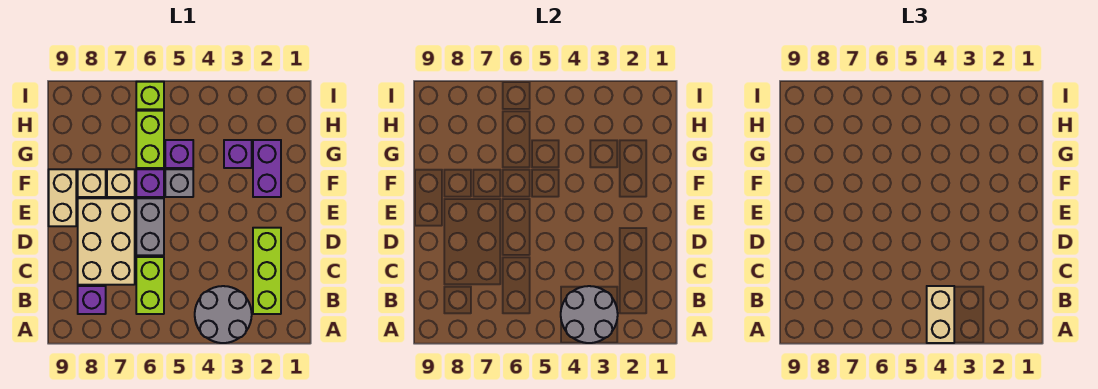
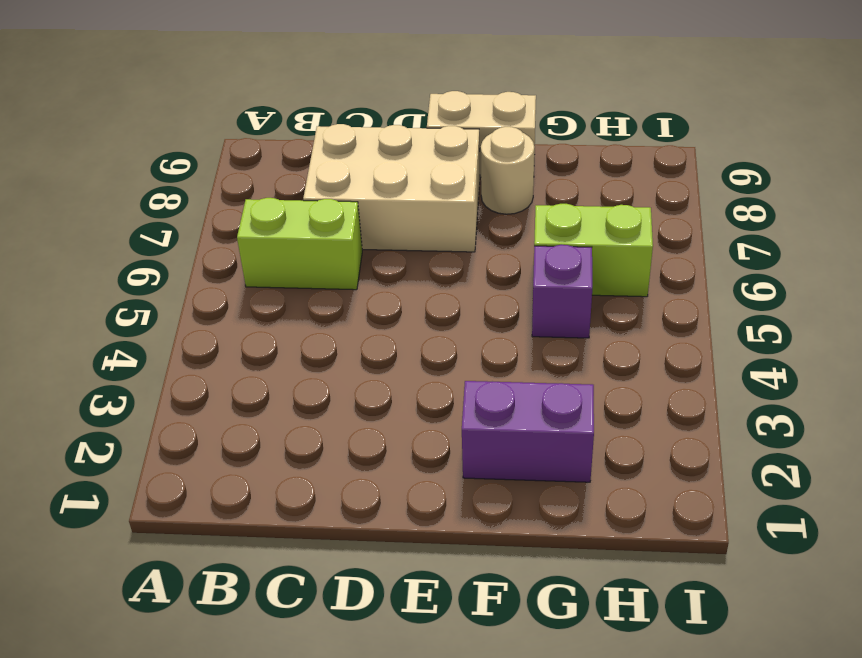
tan round brick F8 level 1 -> tan brick F8 level 1
none -> grey round brick A3:B4 level 1
none -> lime brick B2:D2 level 1
none -> purple brick B8 level 1

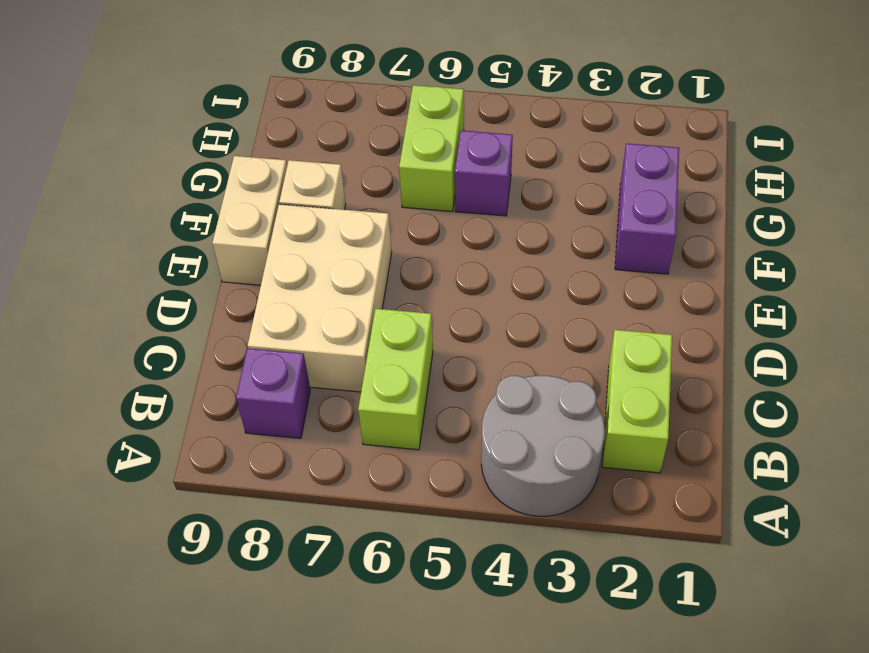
lime brick B2:C2 level 1 -> lime brick B2:D2 level 1
none -> grey brick D6:E6 level 1
none -> grey brick F5 level 1
none -> purple brick F6 level 1

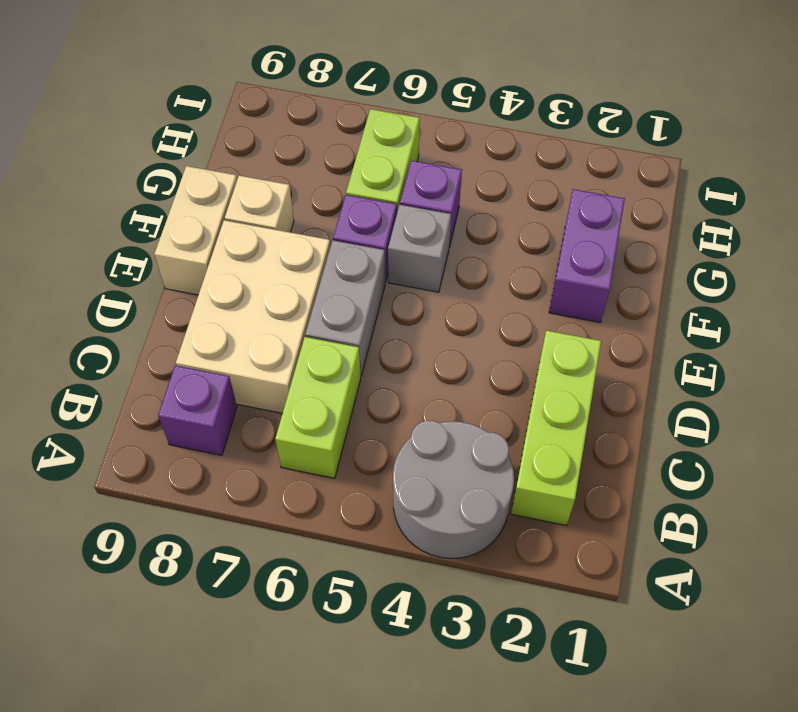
none -> tan brick F7 level 1
none -> purple brick G3 level 1
none -> lime brick I6 level 1

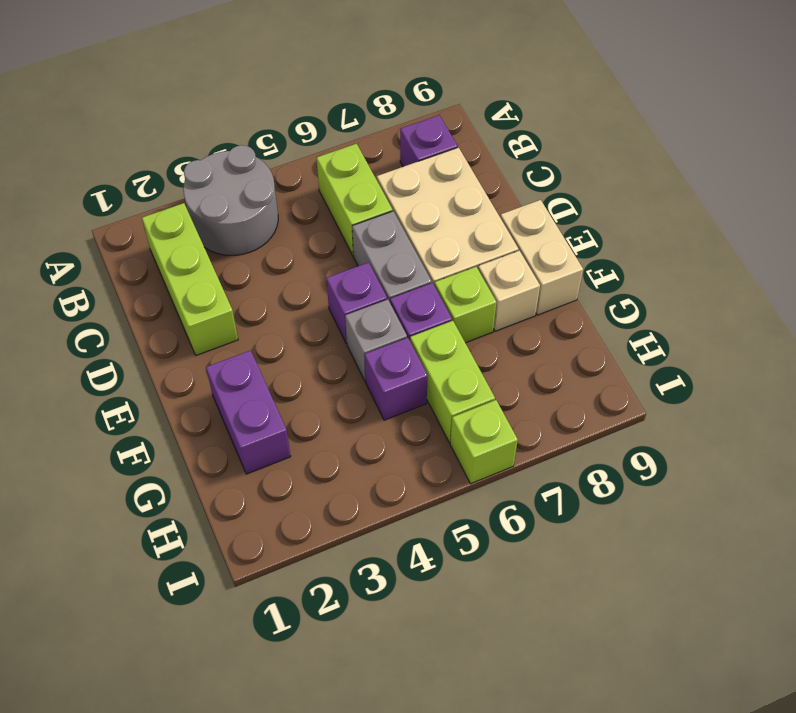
purple brick E5 level 1 -> purple brick G3 level 1
lime brick F7 level 1 -> tan brick F7 level 1
none -> grey round brick A3:B4 level 2
none -> tan brick A4:B4 level 3

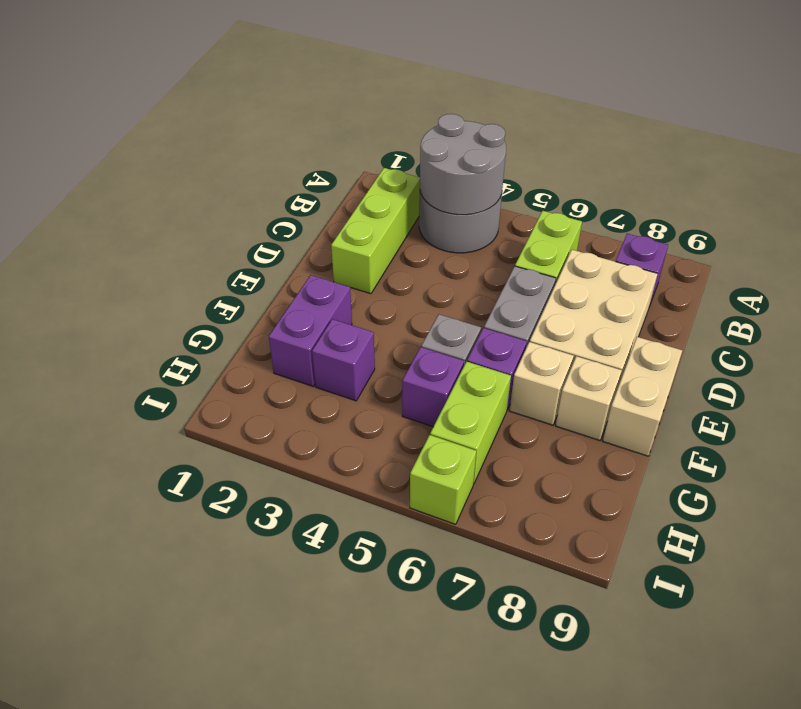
none -> tan brick A4:B4 level 3

